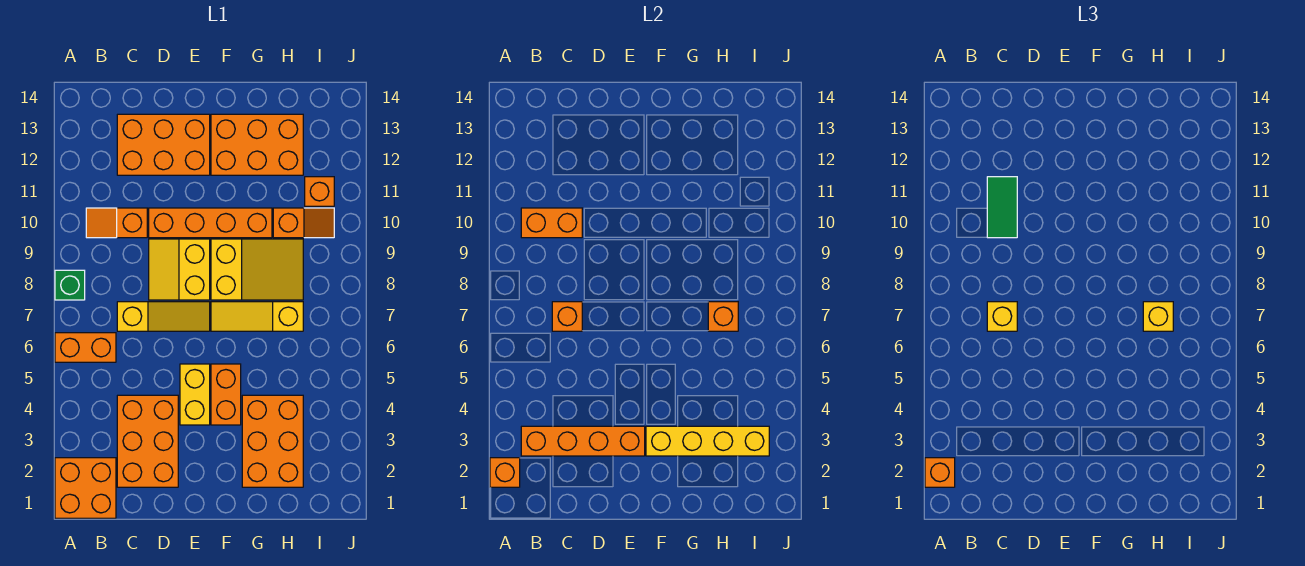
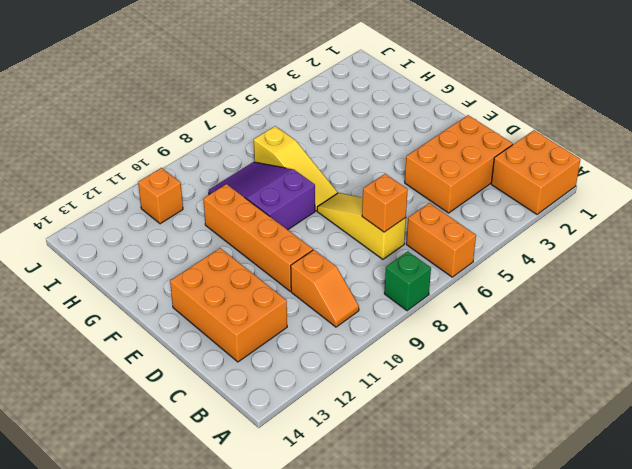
purple slope F8:H9 level 1 top F -> yellow slope F8:H9 level 1 top F
none -> yellow slope D8:E9 level 1 top E
none -> yellow brick E4:E5 level 1
none -> orange brick F4:F5 level 1

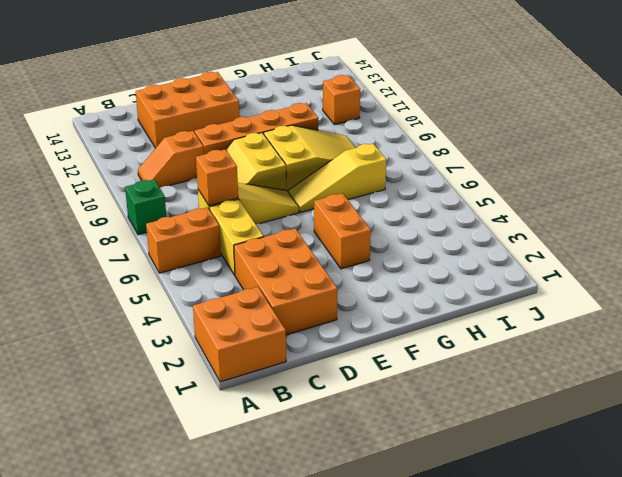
yellow brick C5:C6 level 1 -> yellow brick E4:E5 level 1
none -> orange brick F12:H13 level 1
none -> orange brick G2:H4 level 1
none -> orange slope H10:I10 level 1 top H

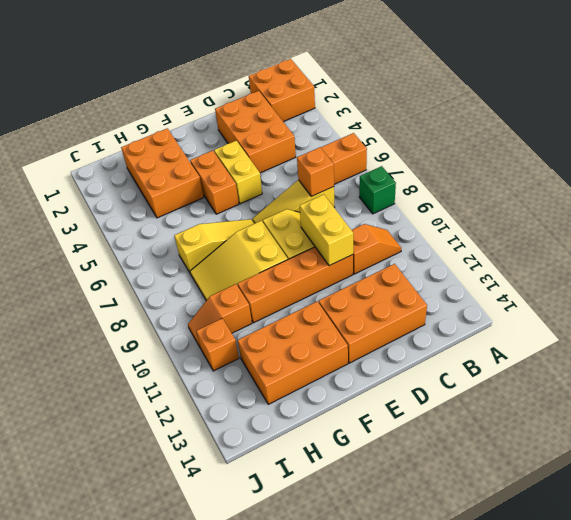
yellow brick D9:D10 level 2 -> none
none -> orange brick A2 level 2
none -> orange brick B3:E3 level 2
none -> orange brick B10:C10 level 2

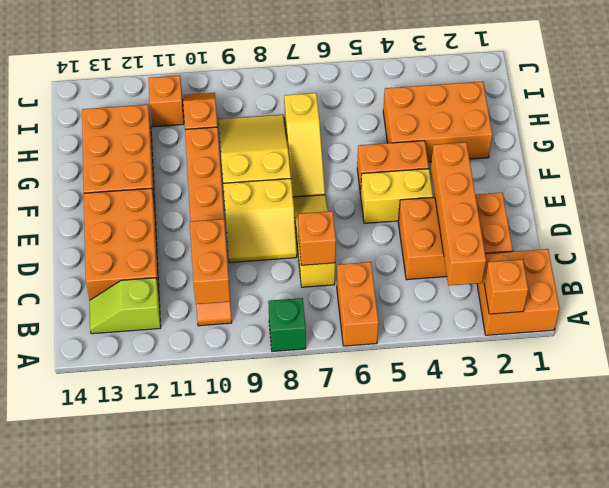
lime slope B12:B13 level 1 top 12 -> none
none -> yellow brick F3:I3 level 2
none -> orange brick H7 level 2
none -> orange brick A2 level 3

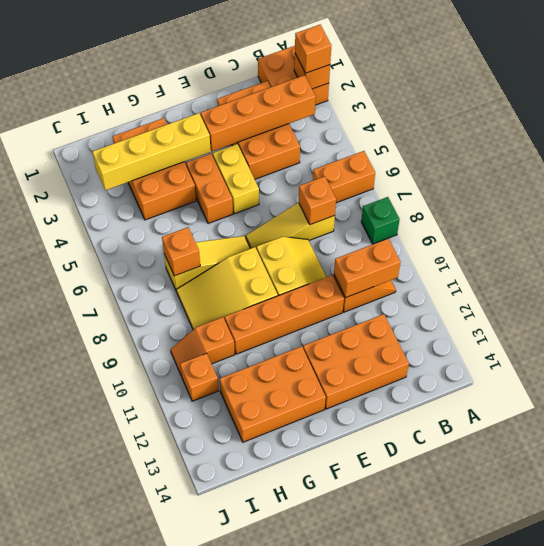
none -> yellow brick C7 level 3
none -> green tile C10:C11 level 3
none -> yellow brick H7 level 3

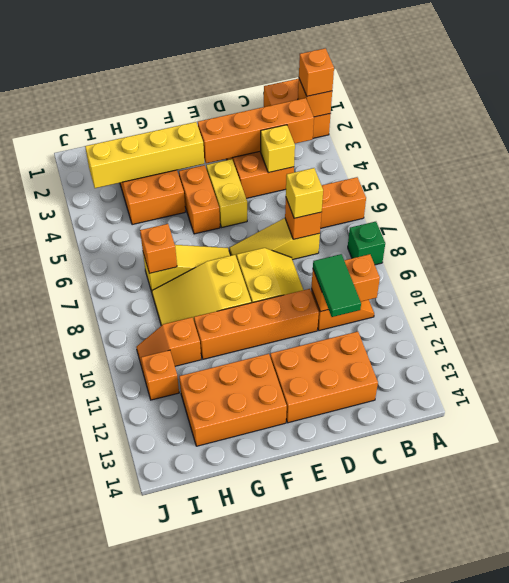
yellow brick C4 level 2 -> yellow brick H7 level 3

